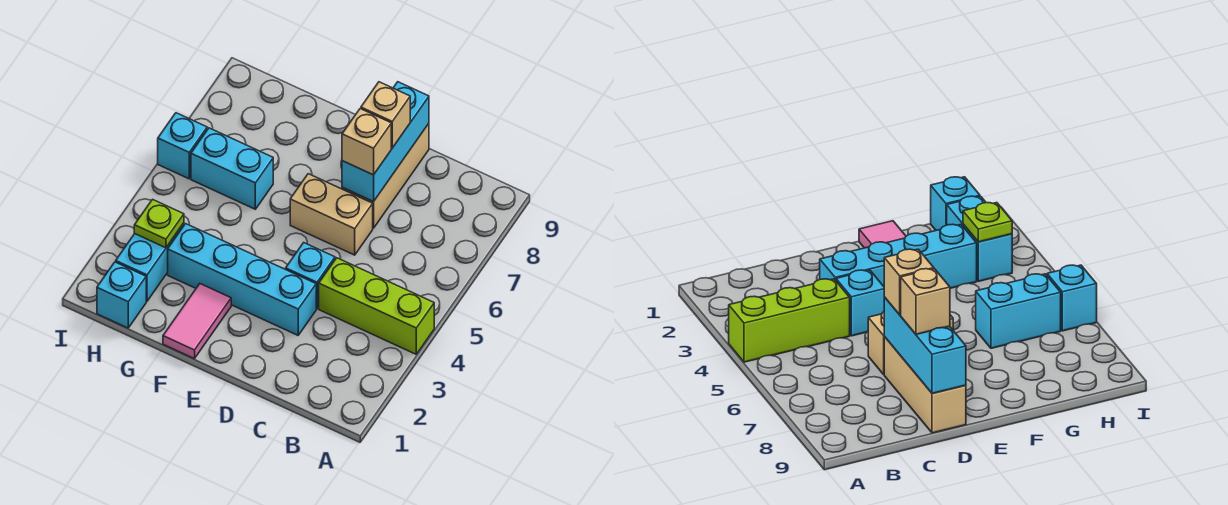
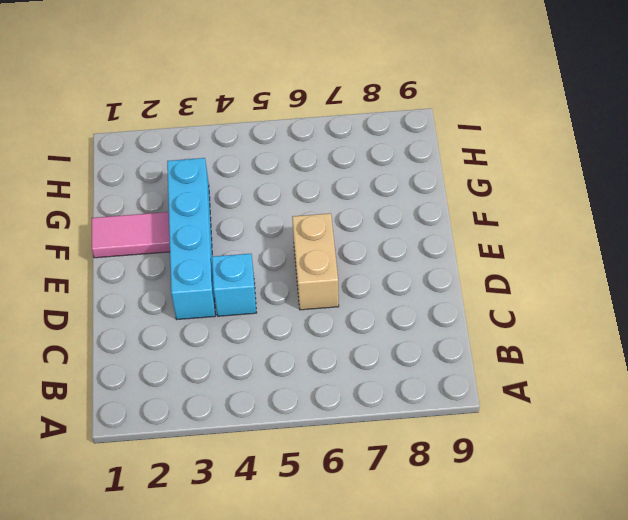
none -> lime brick A4:C4 level 1
none -> tan brick D7:D9 level 1
none -> cyan brick G6:H6 level 1

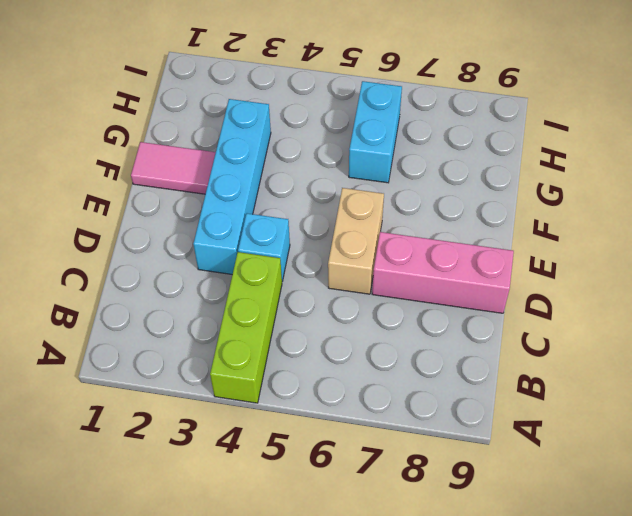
pink brick D7:D9 level 1 -> tan brick D7:D9 level 1
none -> cyan brick H1 level 1
none -> cyan brick H2:H3 level 1
none -> cyan brick I6 level 1

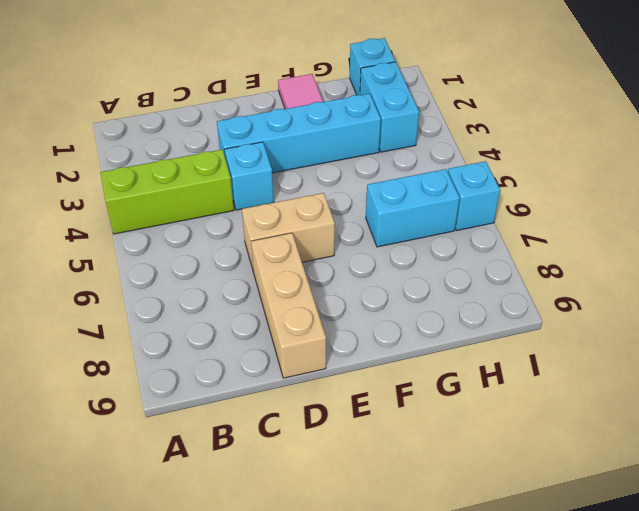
none -> cyan brick D7:D9 level 2
none -> lime plate H3 level 2
none -> tan brick D7 level 3

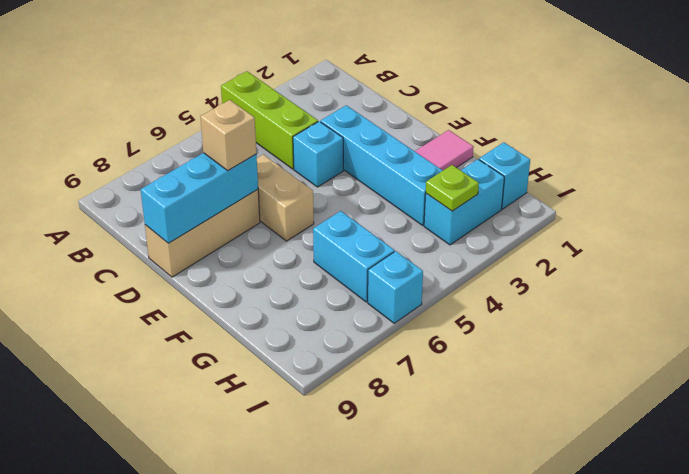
none -> tan brick D8 level 3

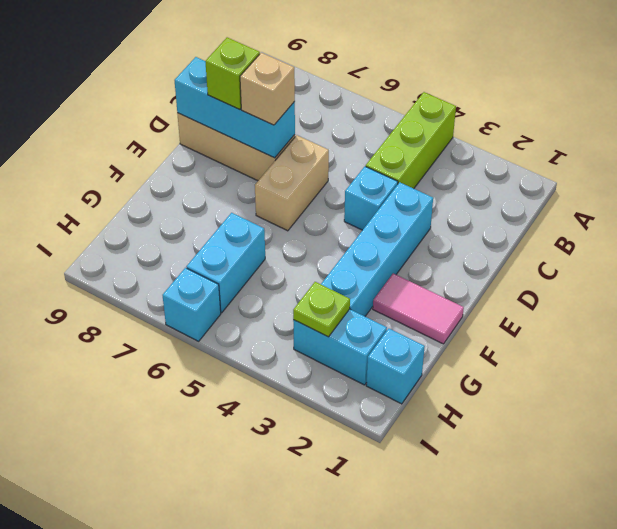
lime brick D8 level 3 -> tan brick D8 level 3

